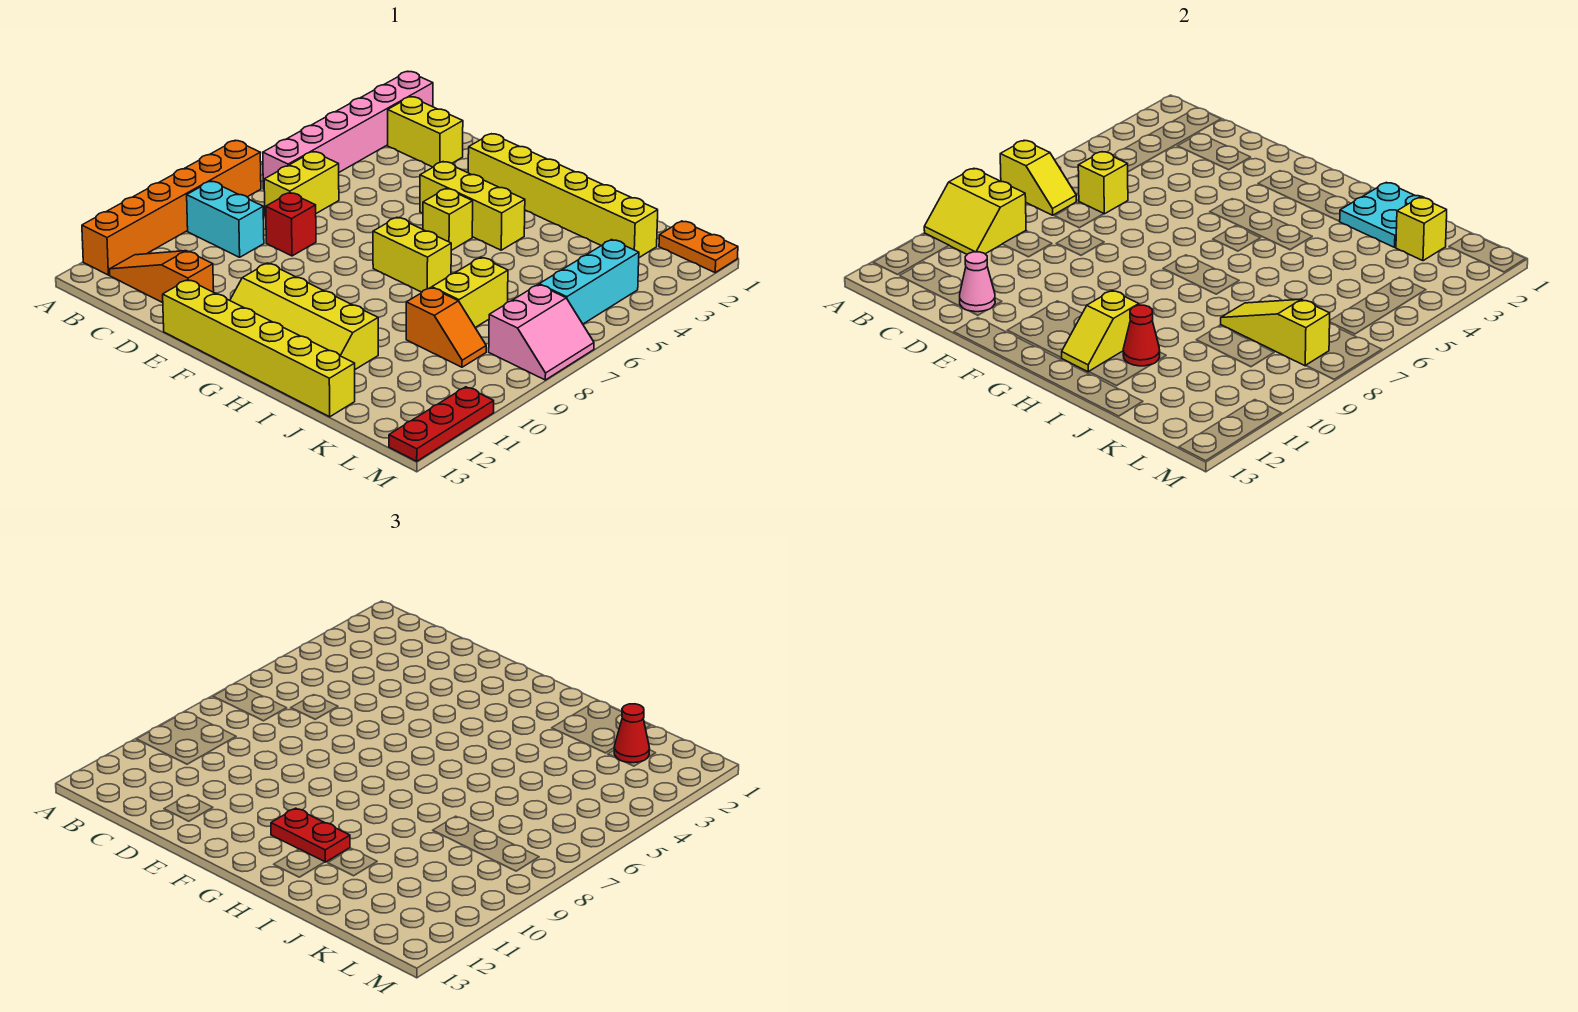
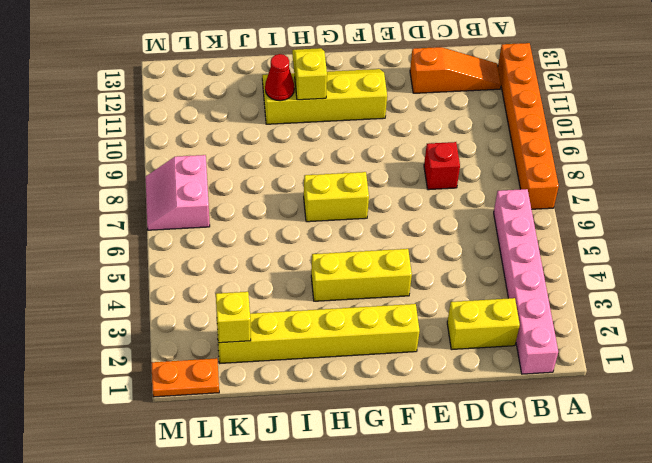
none -> cyan brick B9:C9 level 1
none -> yellow brick C6:C7 level 1
none -> yellow brick E13:J13 level 1
none -> yellow brick G5 level 1

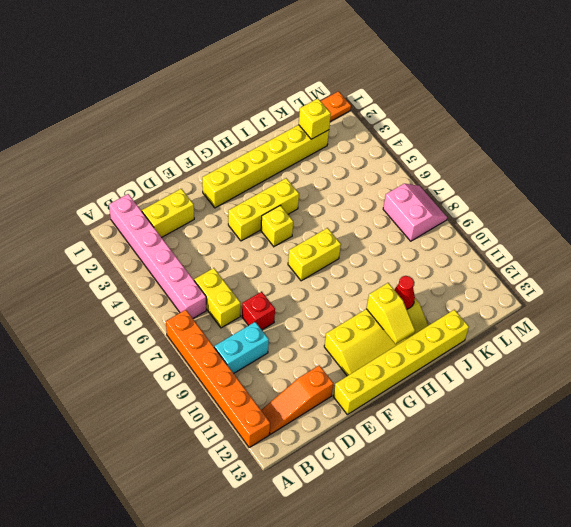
none -> yellow brick J7:J8 level 1
none -> orange slope J9:K9 level 1 top J
none -> cyan brick L4:L6 level 1
none -> red plate M11:M13 level 1

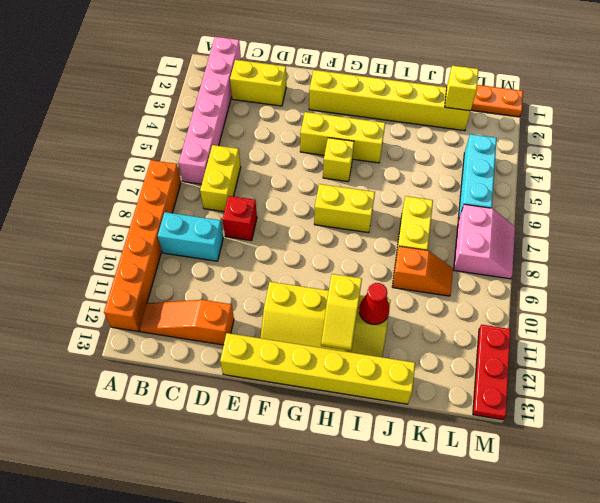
none -> yellow slope A7:B7 level 2 top A
none -> yellow slope A9:B10 level 2 top 9
none -> yellow brick C6 level 2
none -> pink cone D12 level 2

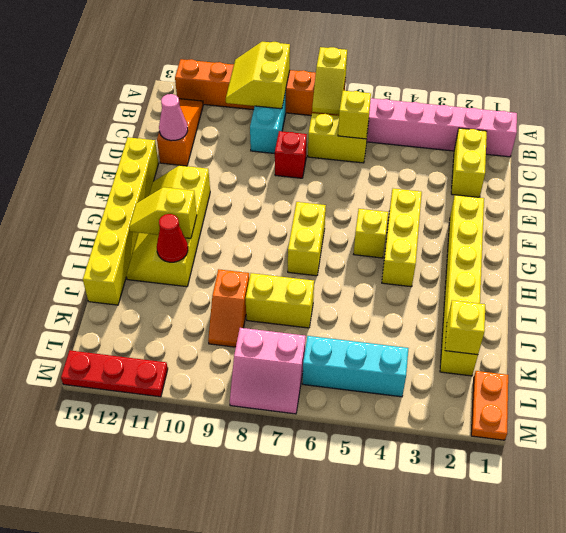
none -> cyan plate I1:J2 level 2
none -> yellow slope J8:L8 level 2 top L
none -> red plate G11:H11 level 3
none -> red cone K2 level 3

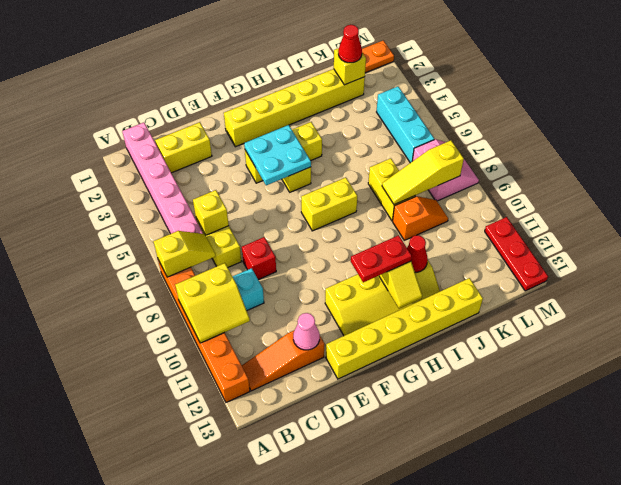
cyan plate F4:G5 level 2 -> cyan plate I1:J2 level 2

